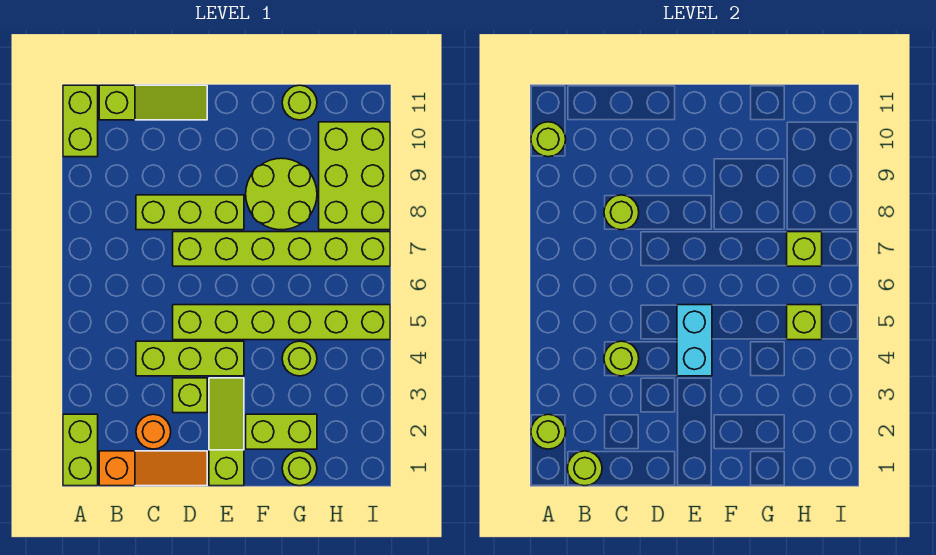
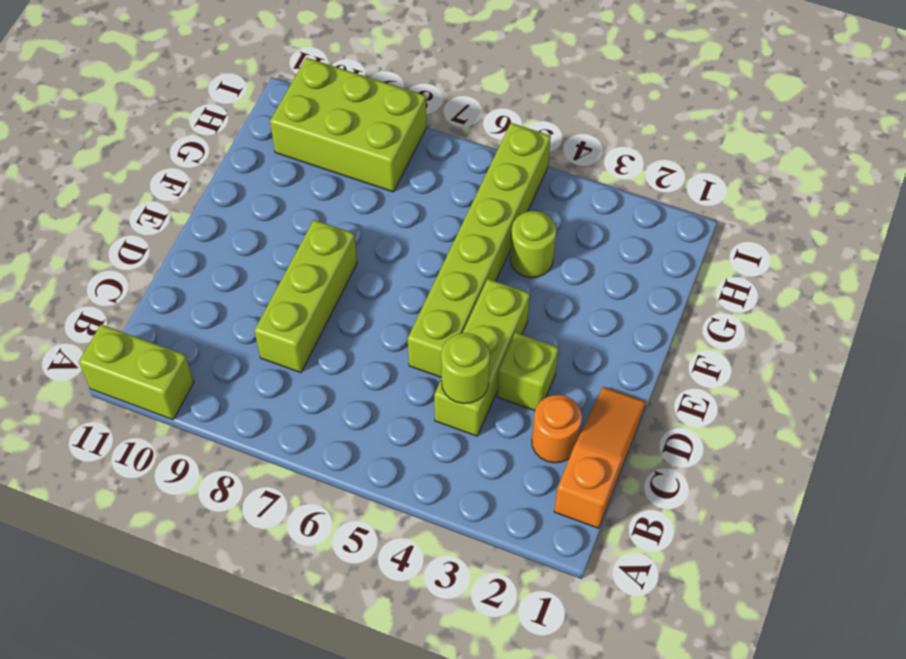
none -> lime brick A1:A2 level 1
none -> lime slope B11:D11 level 1 top B
none -> lime brick D7:I7 level 1

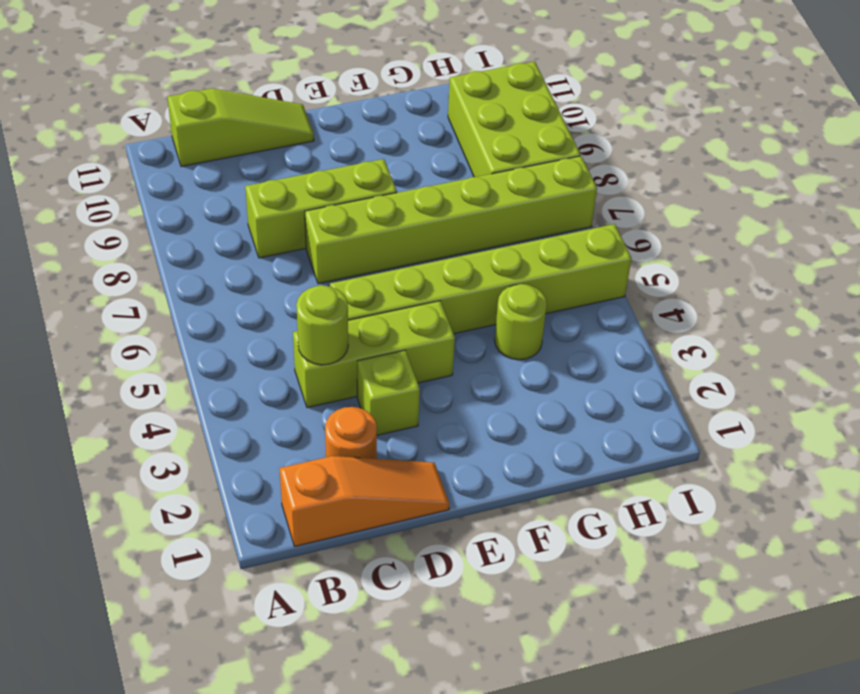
none -> lime brick A1:A2 level 1
none -> lime brick A10:A11 level 1
none -> lime slope E1:E3 level 1 top 1

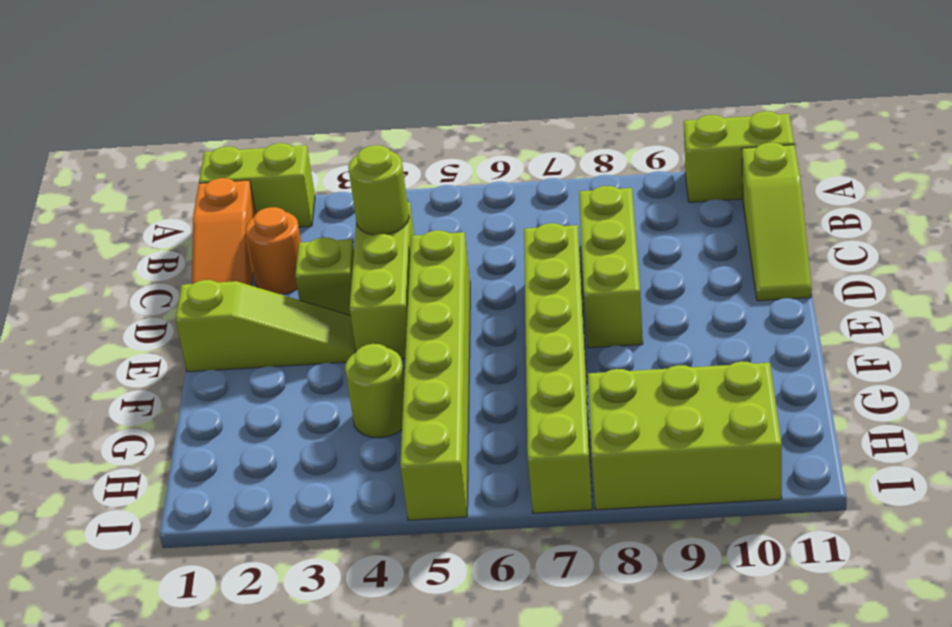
none -> lime brick F2:G2 level 1
none -> lime round brick F8:G9 level 1
none -> lime round brick G1 level 1

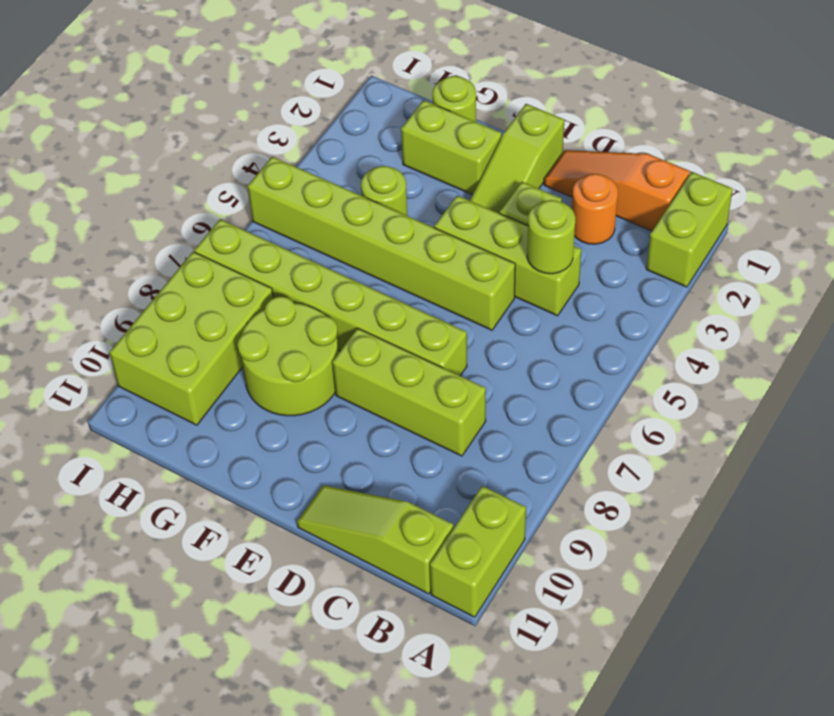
none -> lime round brick G11 level 1
none -> lime round brick A2 level 2
none -> lime round brick A10 level 2

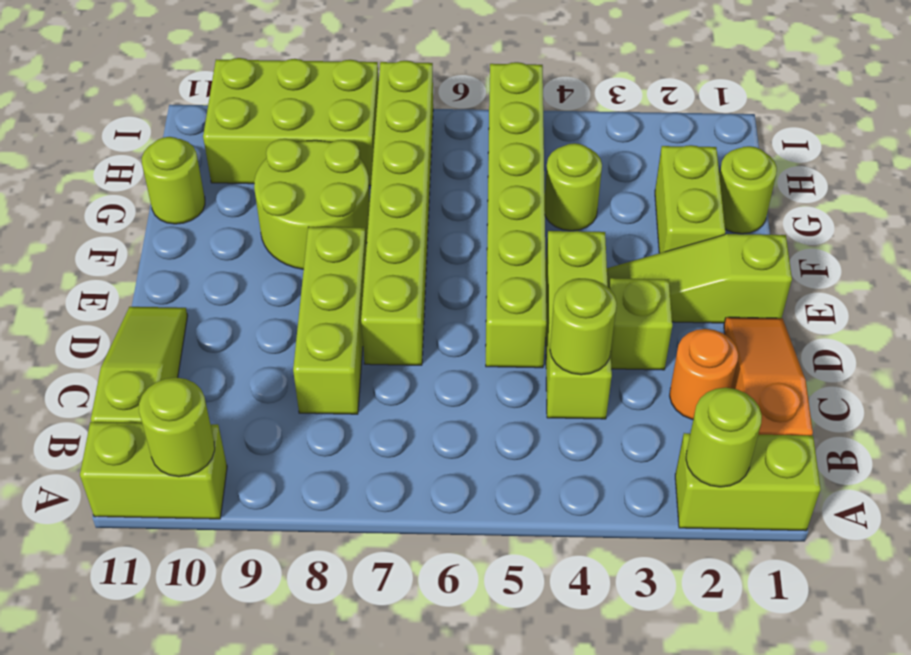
none -> lime round brick B1 level 2
none -> lime round brick C8 level 2
none -> cyan brick E4:E5 level 2

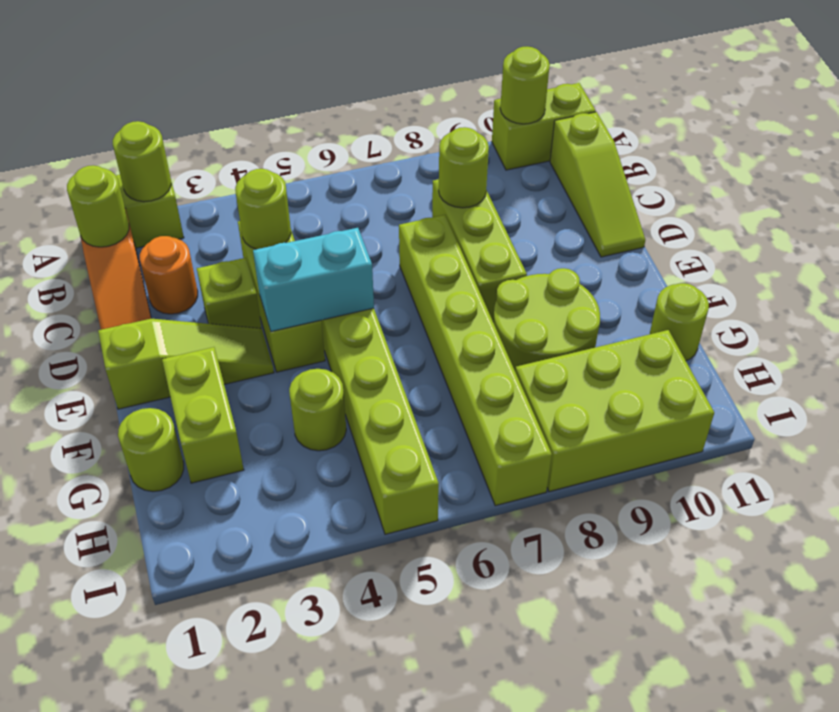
none -> lime brick H5 level 2
none -> lime brick H7 level 2

